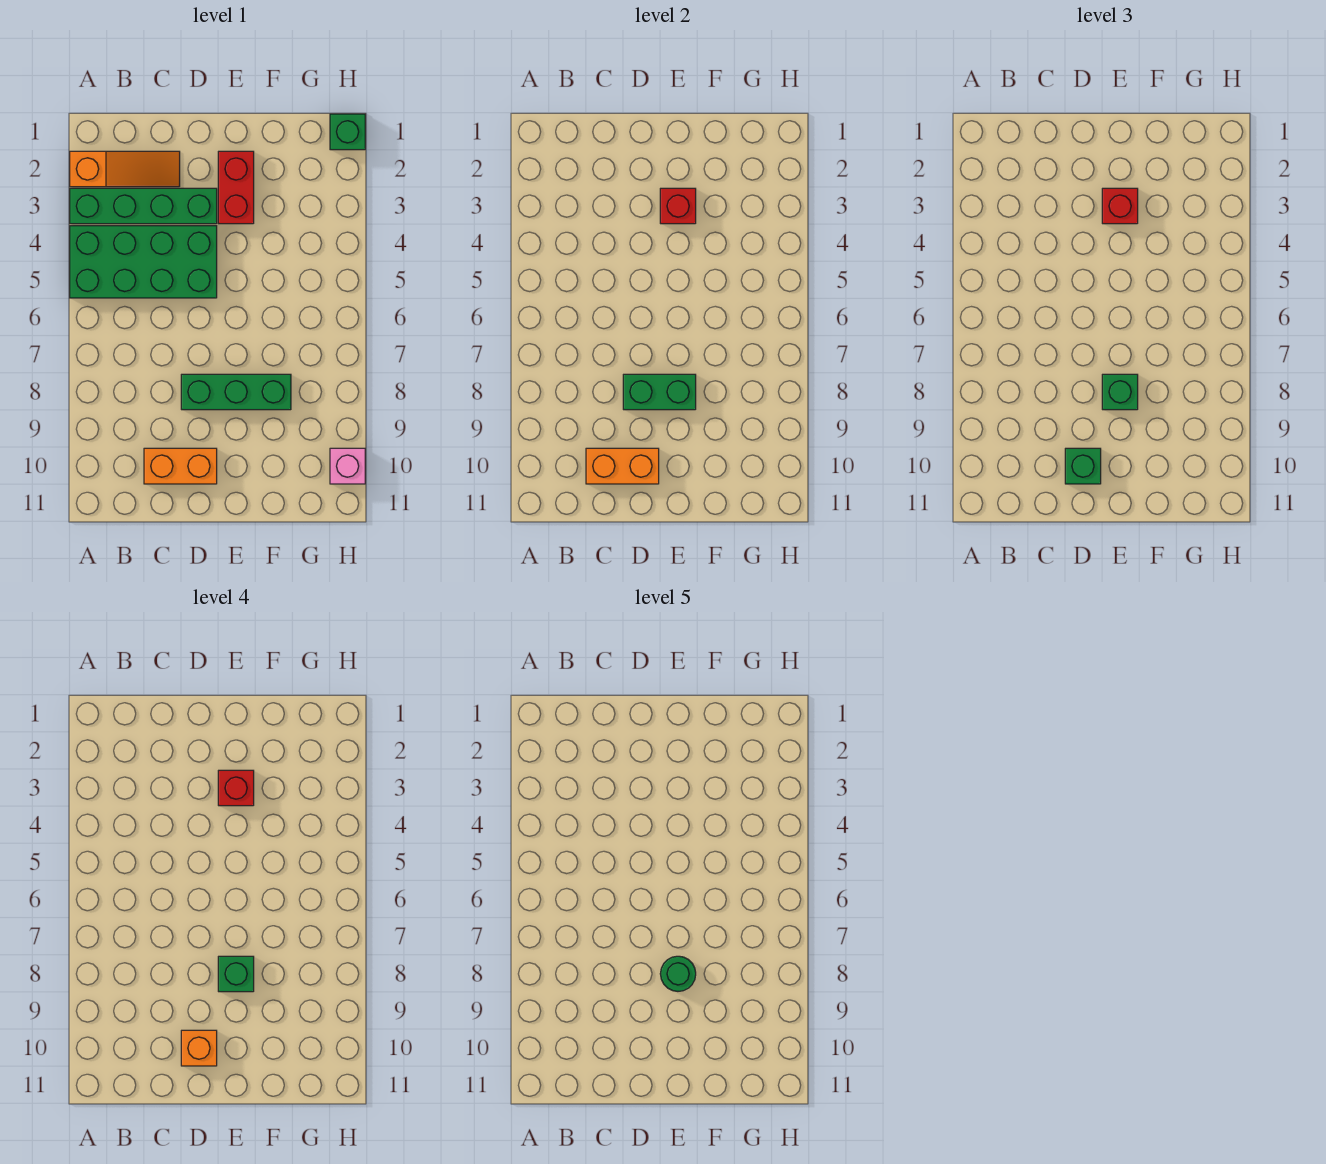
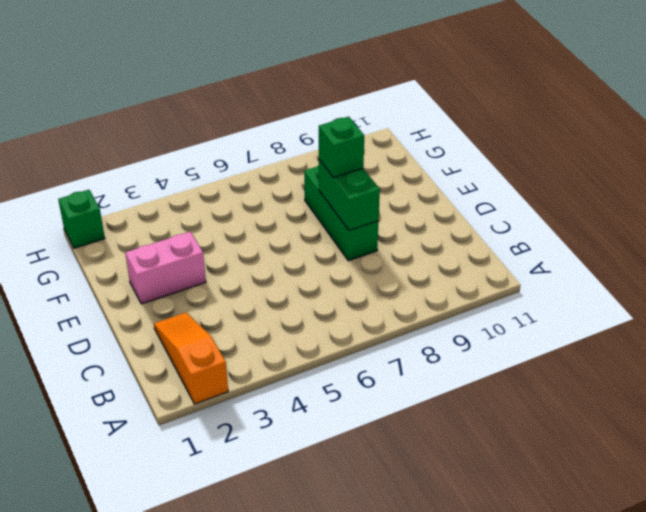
pink brick E2:E3 level 1 -> red brick E2:E3 level 1
none -> green brick A3:D3 level 1
none -> green brick A4:D5 level 1
none -> orange brick C10:D10 level 1

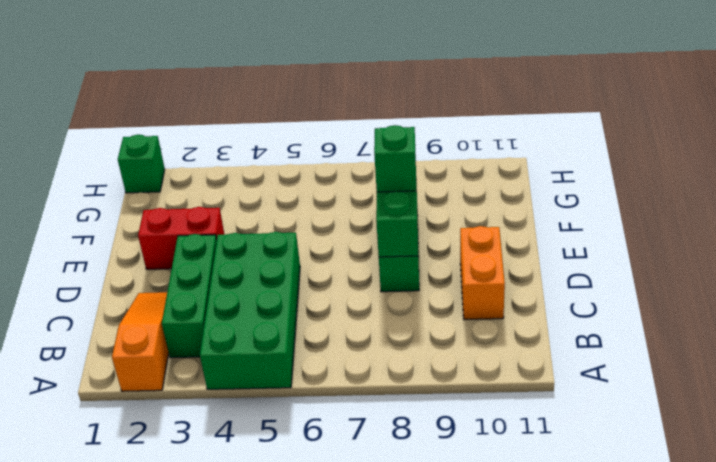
green brick B3:D3 level 1 -> green brick A3:D3 level 1
none -> pink brick H10 level 1
none -> orange brick C10:D10 level 2
none -> red brick E3 level 2

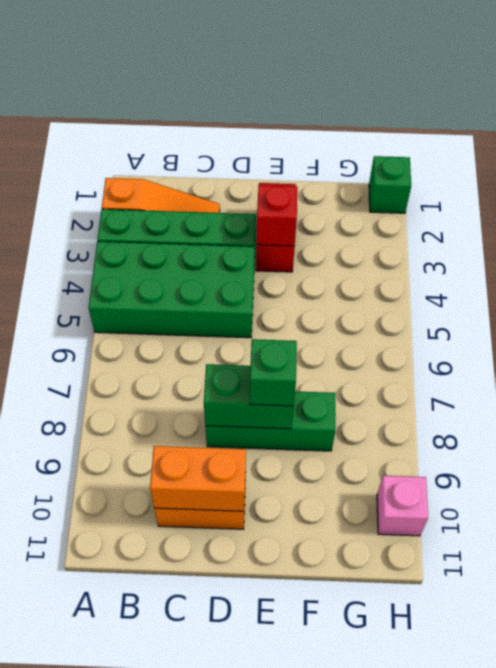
none -> green brick D10 level 3
none -> red brick E3 level 3
none -> orange brick D10 level 4

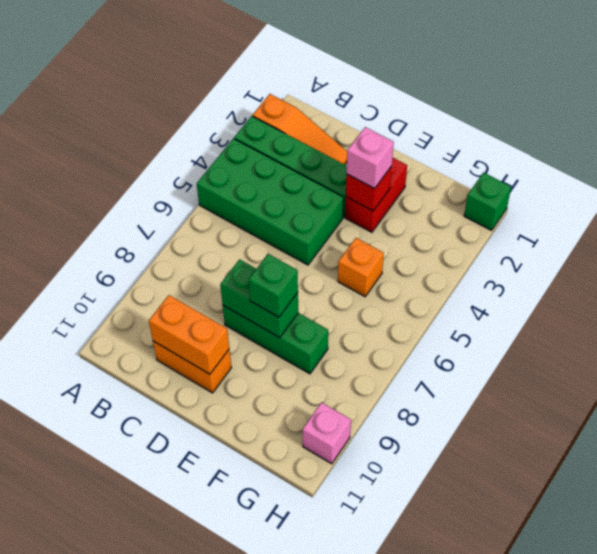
pink brick E3 level 3 -> red brick E3 level 3
orange brick F5 level 1 -> orange brick D10 level 4
none -> green brick D10 level 3
none -> red brick E3 level 4
none -> green brick E8 level 4

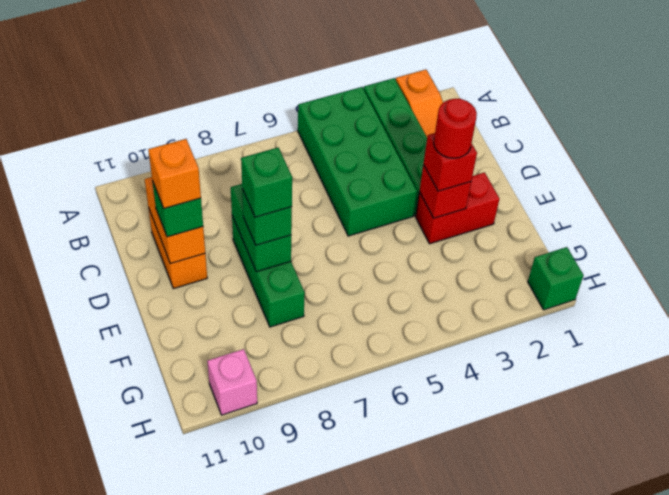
red round brick E3 level 4 -> red brick E3 level 4
none -> green round brick E8 level 5

